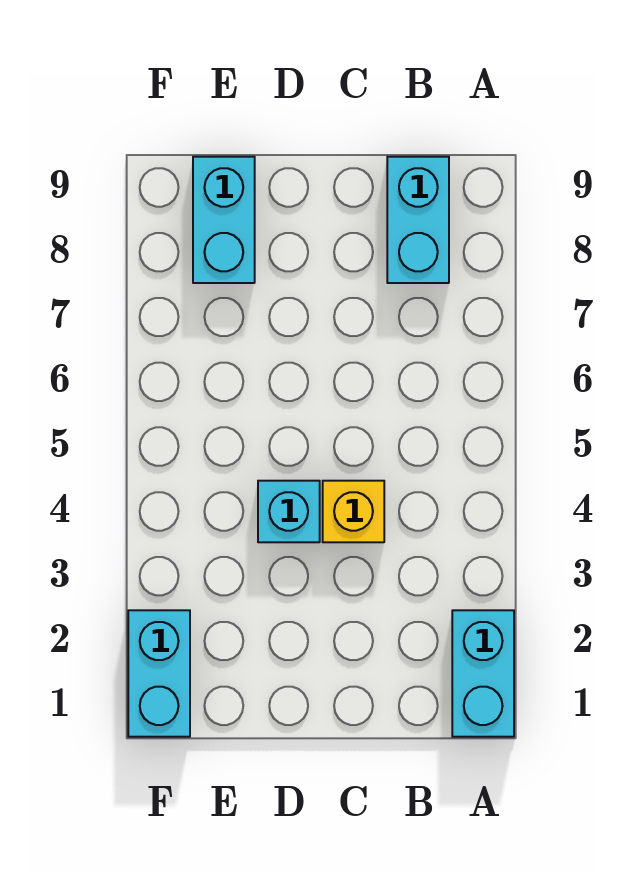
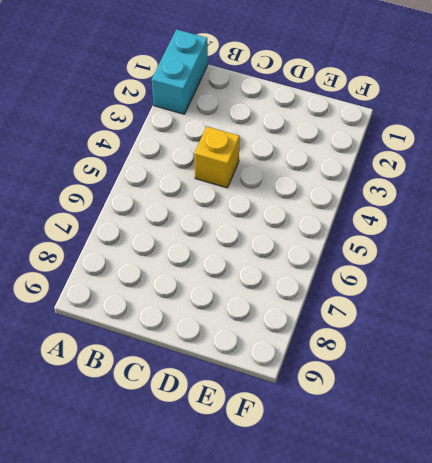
none -> cyan brick B8:B9 level 1
none -> cyan brick D4 level 1

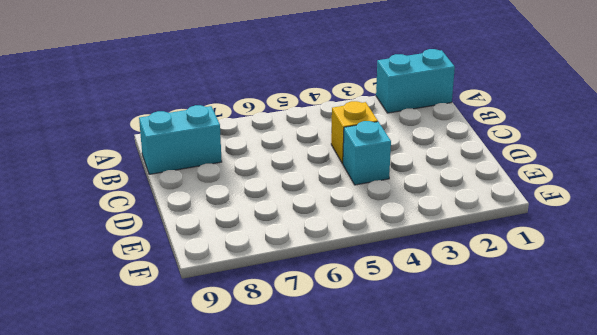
none -> cyan brick E8:E9 level 1
none -> cyan brick F1:F2 level 1

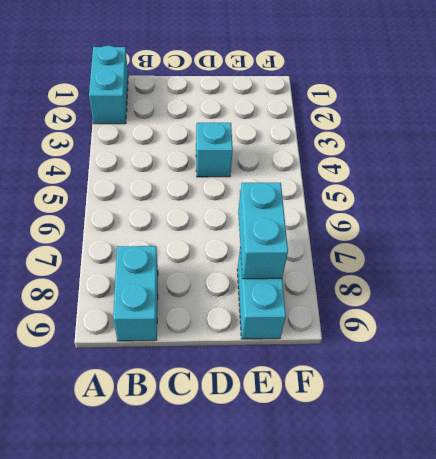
cyan brick E7:E8 level 2 -> cyan brick F1:F2 level 1
none -> yellow brick C4 level 1

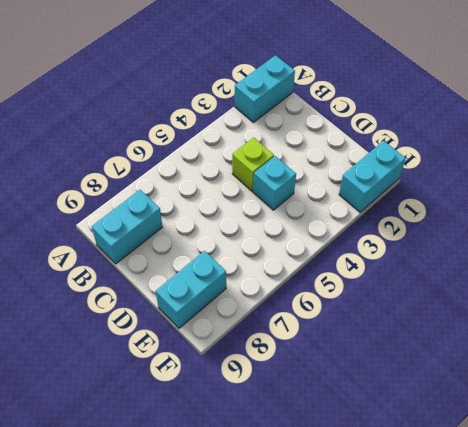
lime brick C4 level 1 -> yellow brick C4 level 1

